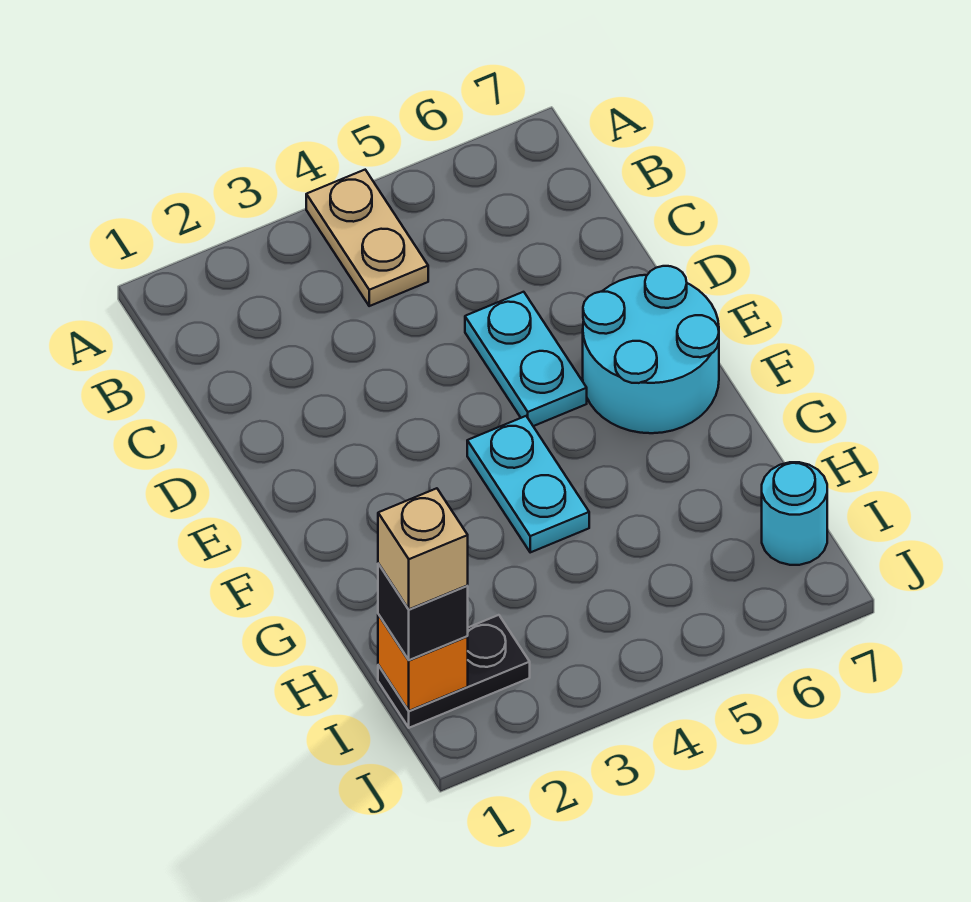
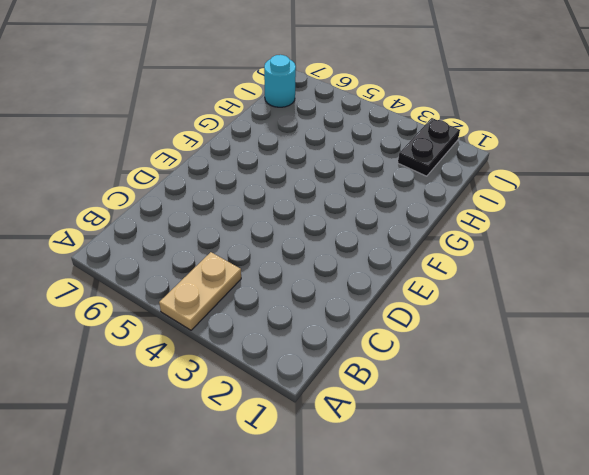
black plate I2:J2 level 1 -> black plate I1:I2 level 1
none -> cyan plate D5:E5 level 1
none -> cyan round brick E6:F7 level 1

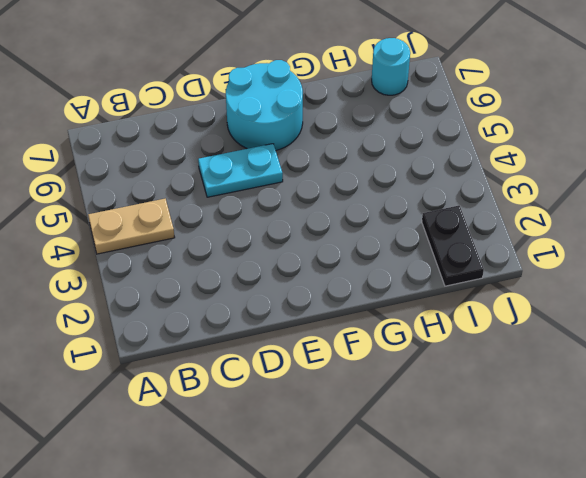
none -> cyan plate F4:G4 level 1
none -> orange brick I1 level 2

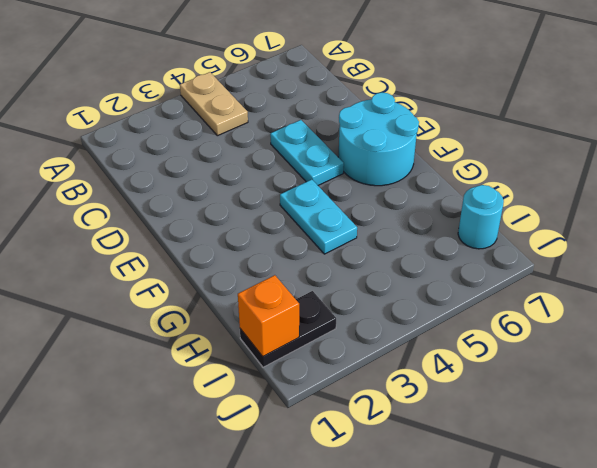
none -> black brick I1 level 3
none -> tan brick I1 level 4

